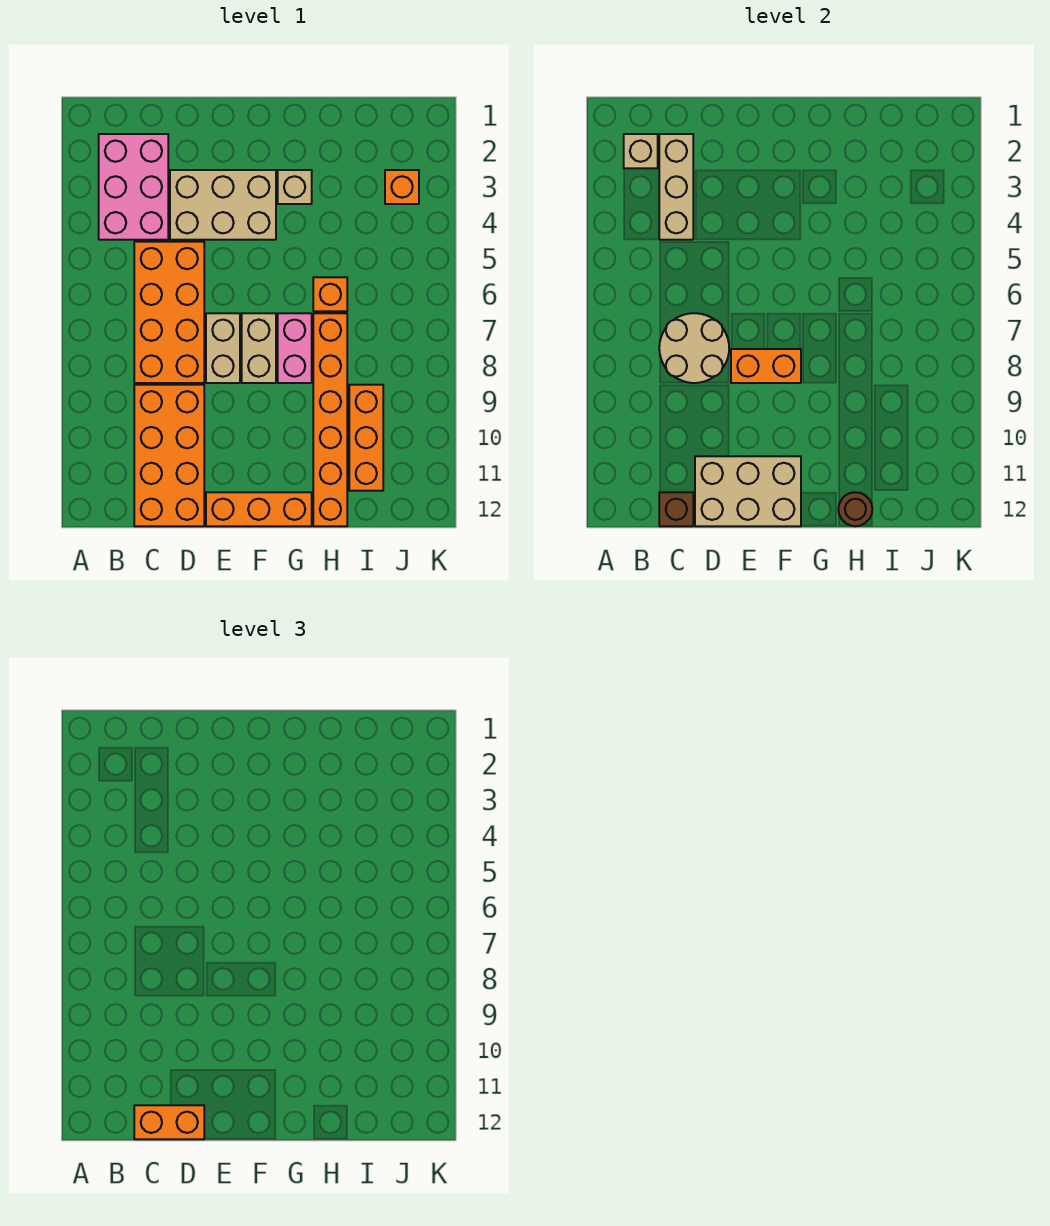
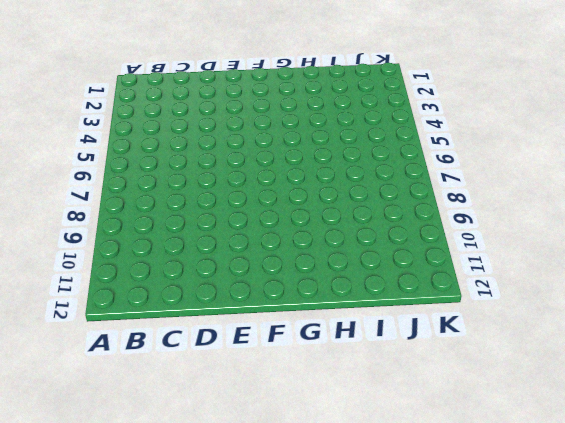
none -> pink brick B2:C4 level 1
none -> orange brick C5:D8 level 1
none -> orange brick C9:D12 level 1

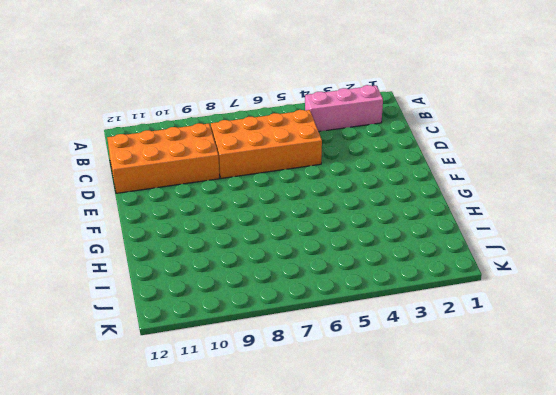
pink brick B2:B4 level 1 -> pink brick B2:C4 level 1
none -> tan brick D3:F4 level 1
none -> tan brick E7:E8 level 1
none -> orange brick E12:G12 level 1

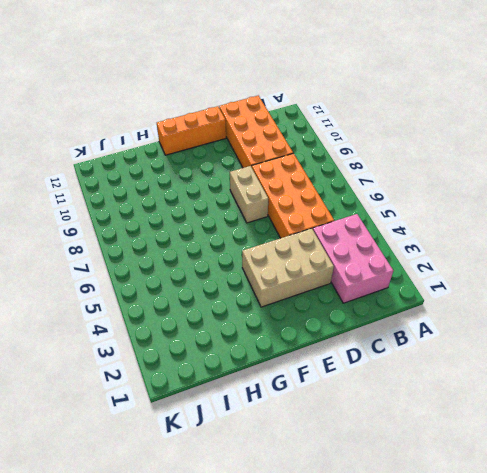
none -> tan brick F7:F8 level 1
none -> tan brick G3 level 1
none -> pink brick G7:G8 level 1

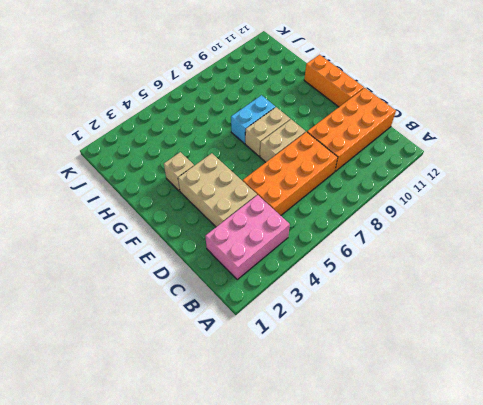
cyan brick G7:G8 level 1 -> pink brick G7:G8 level 1
none -> orange brick H6 level 1
none -> orange brick H7:H12 level 1
none -> orange brick I9:I11 level 1

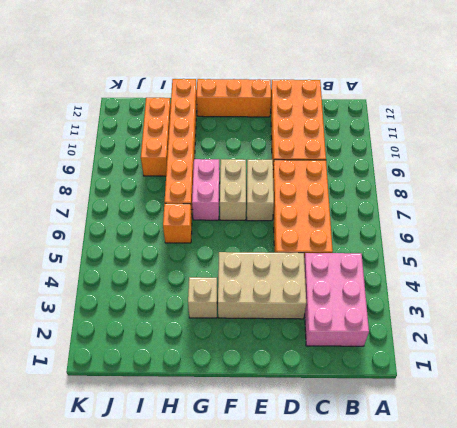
none -> orange brick J3 level 1
none -> tan brick B2 level 2
none -> tan brick C2:C4 level 2

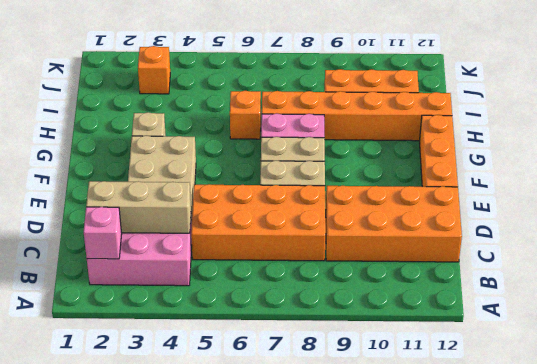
pink brick B2 level 2 -> tan brick B2 level 2
none -> tan round brick C7:D8 level 2
none -> brown brick C12 level 2
none -> tan brick D11:F12 level 2

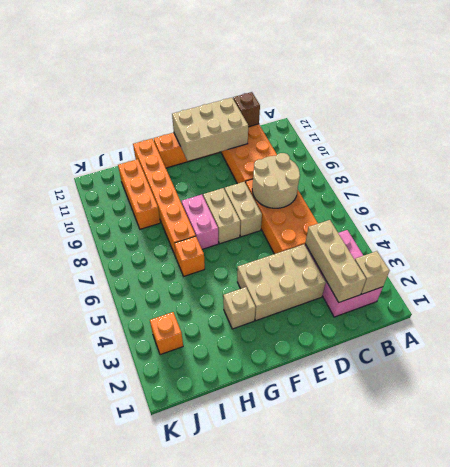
none -> orange brick E8:F8 level 2
none -> brown round brick H12 level 2
none -> orange brick C12:D12 level 3

